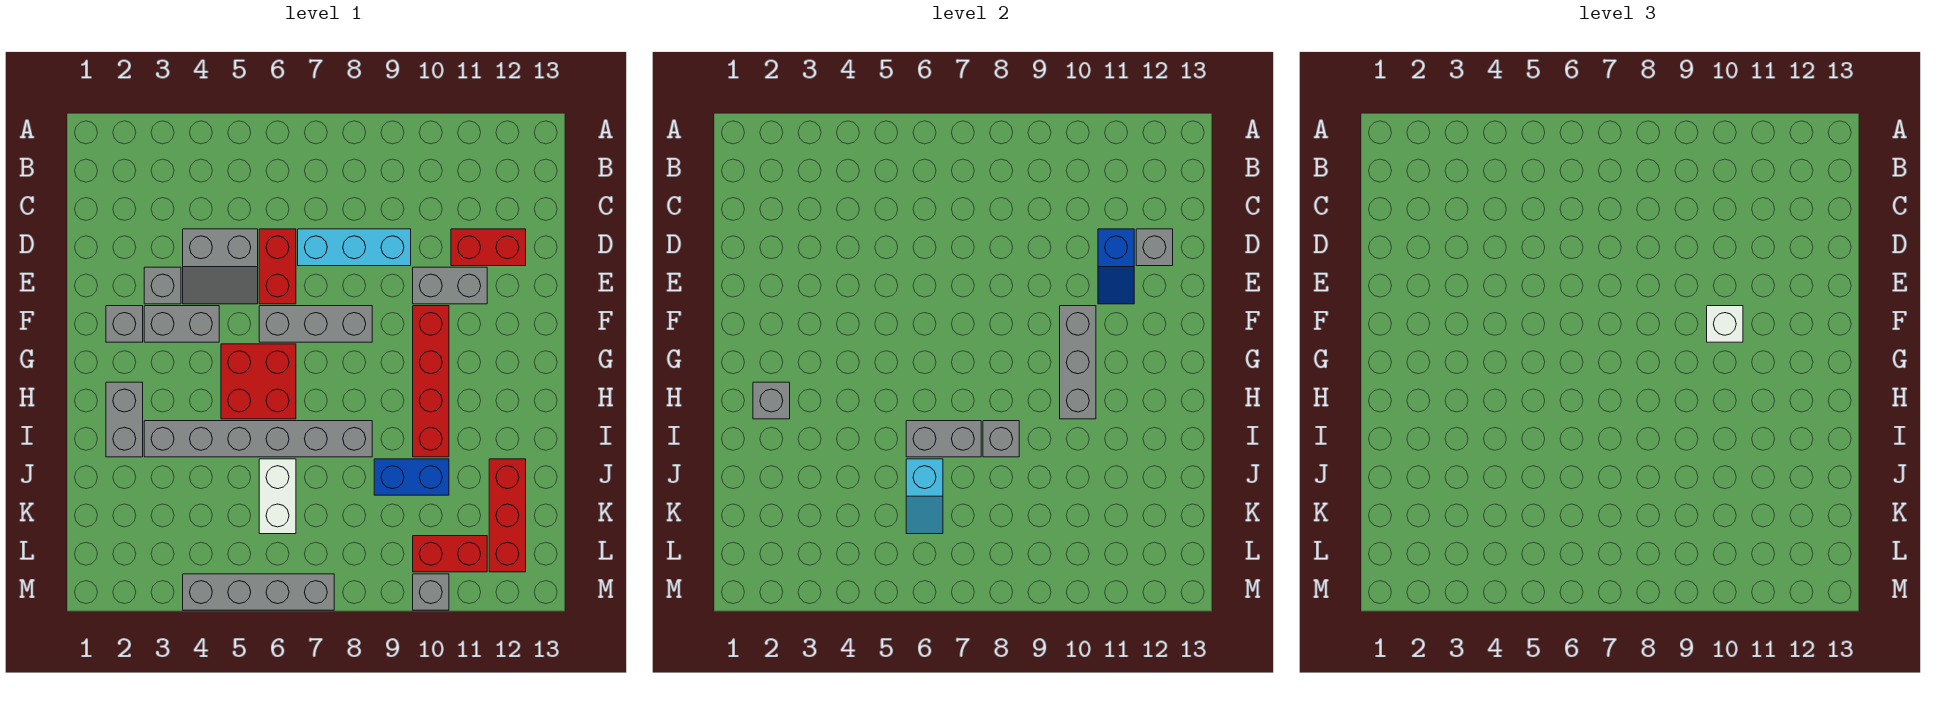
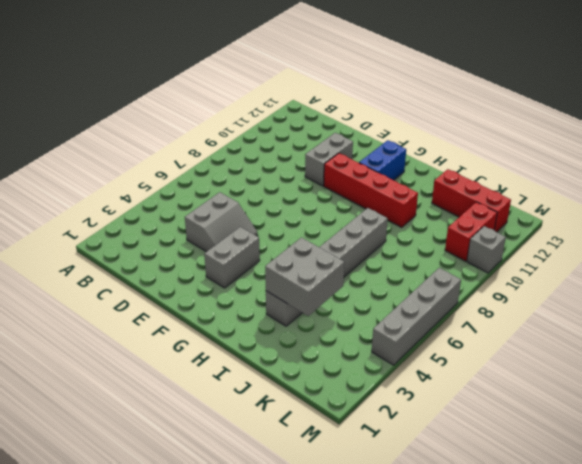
blue brick G11:G12 level 1 -> blue brick J9:J10 level 1
grey brick I3:J4 level 2 -> none
none -> red brick D6:E6 level 1
none -> cyan brick D7:D9 level 1
none -> red brick D11:D12 level 1

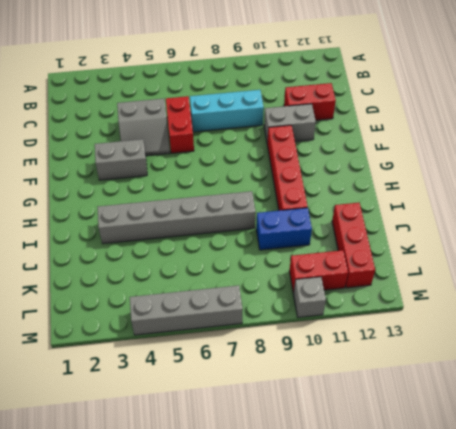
none -> grey brick E3 level 1
none -> grey brick F2 level 1
none -> grey brick F6:F8 level 1

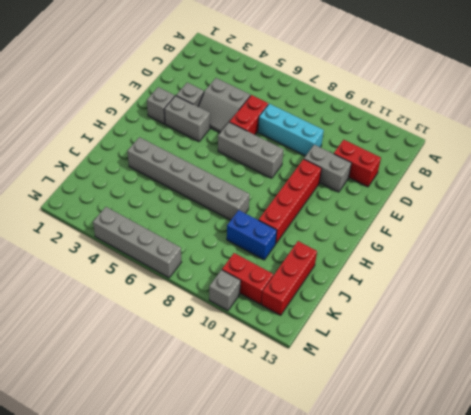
none -> red brick G5:H6 level 1
none -> grey brick H2:I2 level 1
none -> white brick J6:K6 level 1

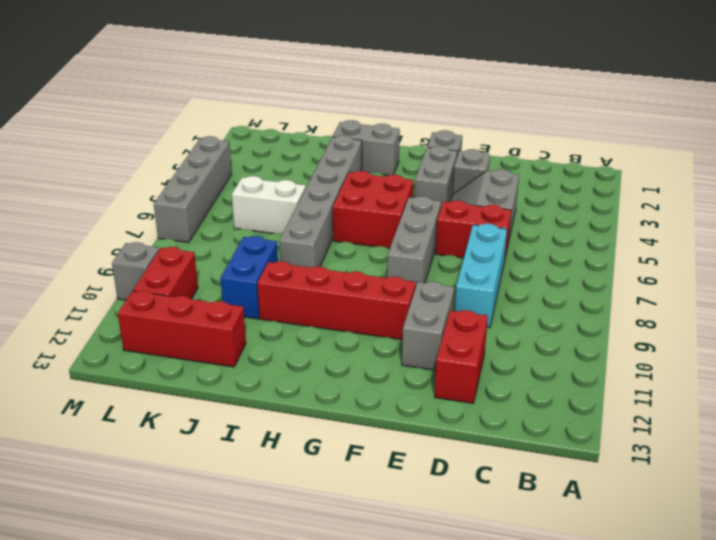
none -> blue slope D11:E11 level 2 top D
none -> grey brick D12 level 2
none -> grey brick F10:H10 level 2

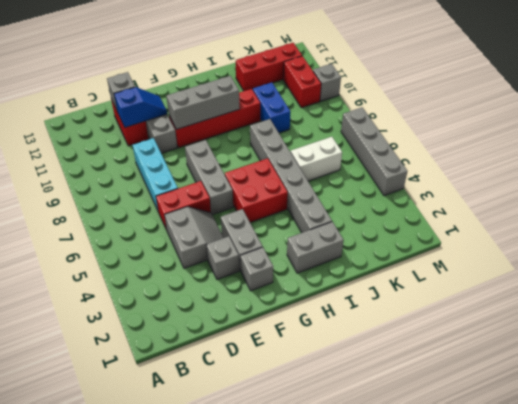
none -> grey brick H2 level 2
none -> grey brick I6:I7 level 2
none -> grey brick I8 level 2

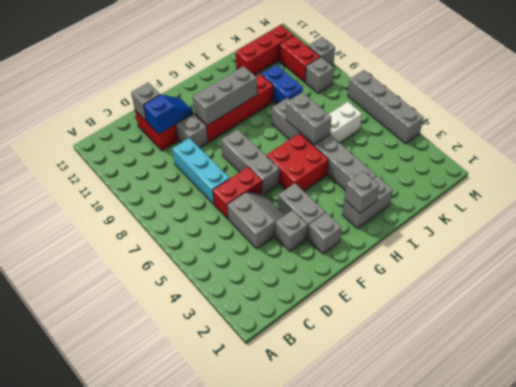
grey brick L9 level 1 -> grey brick I8 level 2
none -> cyan slope J6:K6 level 2 top J
none -> white brick F10 level 3

